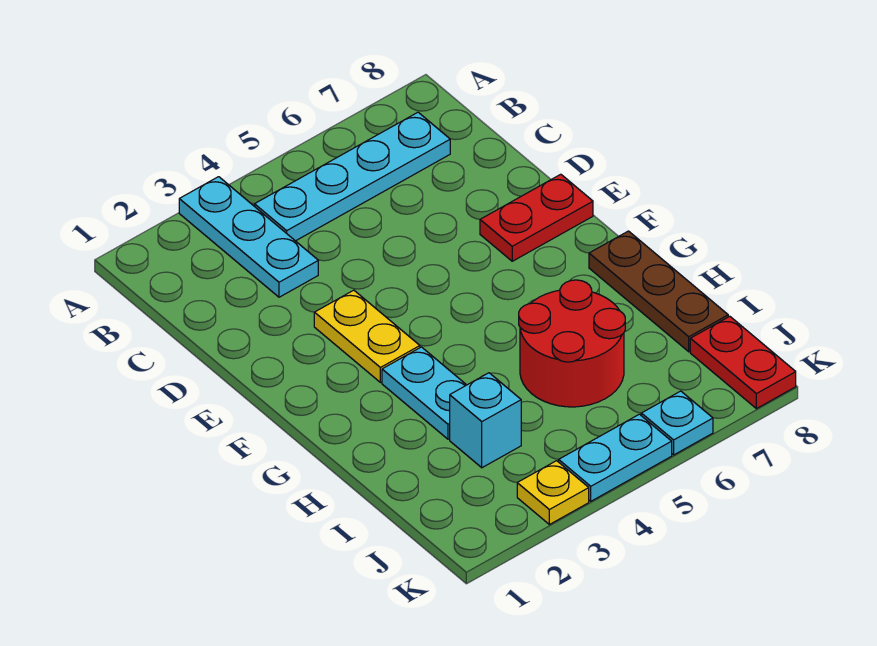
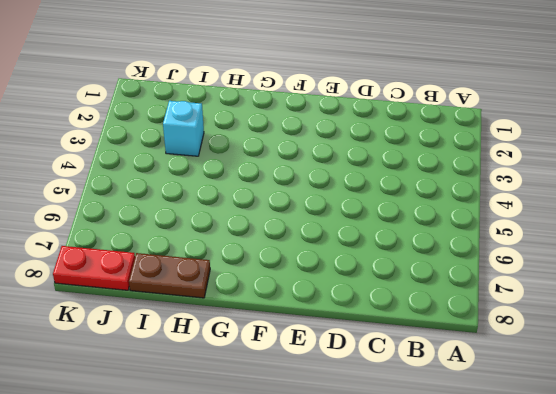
brown plate H8:I8 level 1 -> brown plate G8:I8 level 1
none -> cyan plate A3:C3 level 1
none -> cyan plate B4:B7 level 1
none -> yellow plate E3:F3 level 1

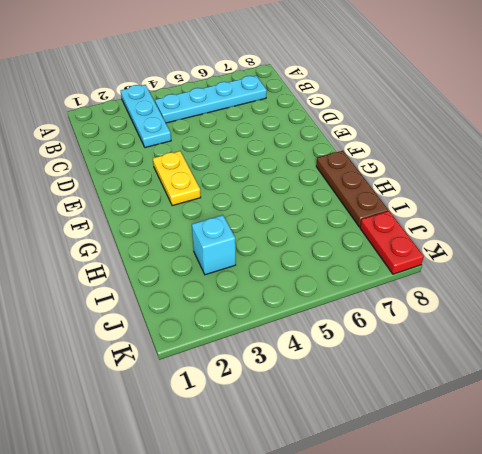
none -> red plate E7:E8 level 1
none -> cyan plate G3:H3 level 1
none -> red round brick H5:I6 level 1

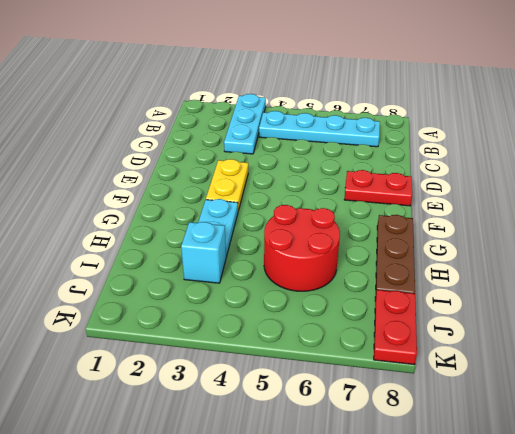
none -> yellow plate K3 level 1
none -> cyan plate K4:K5 level 1
none -> cyan plate K6 level 1

